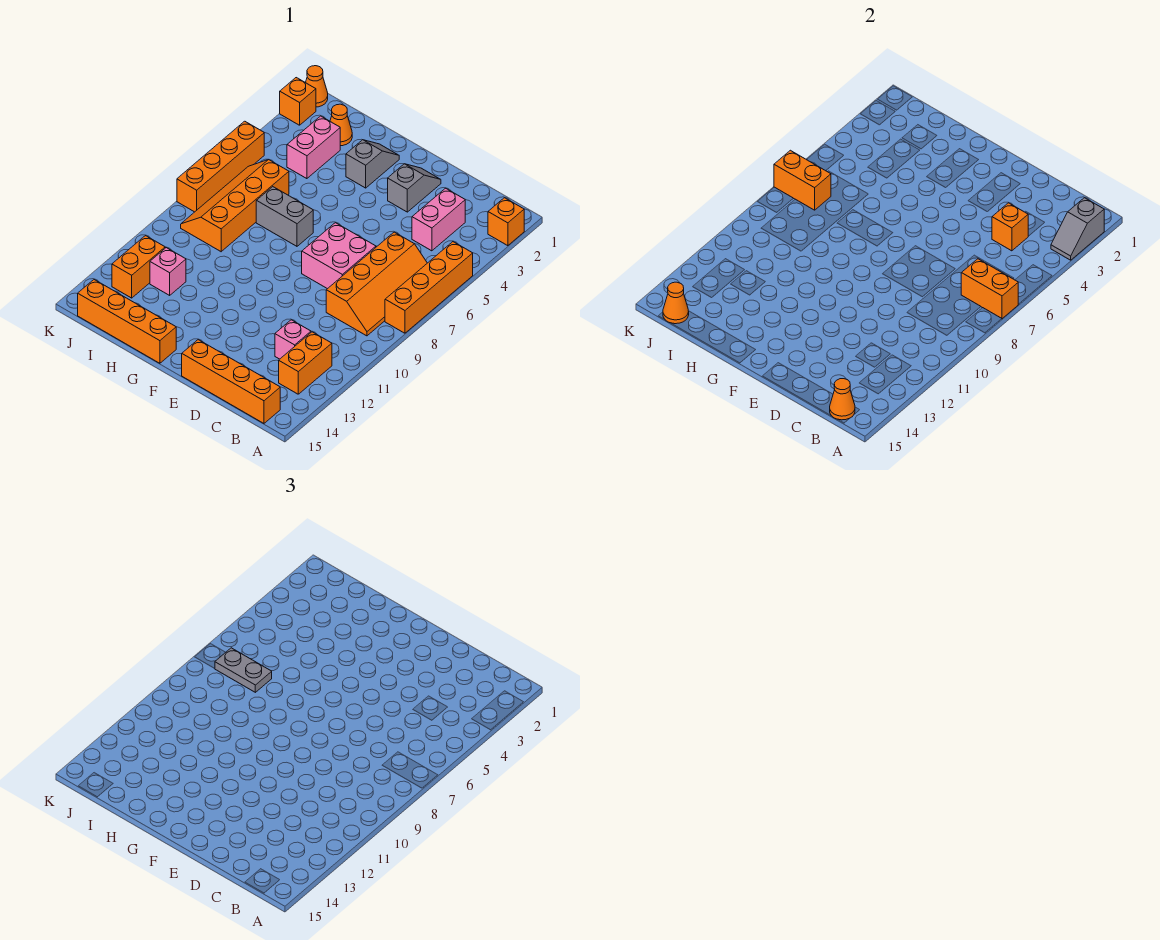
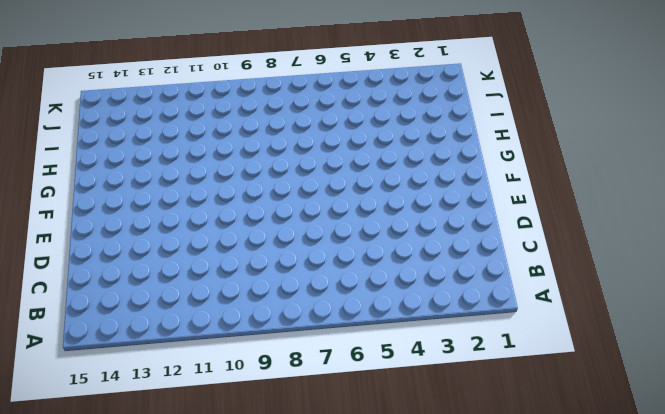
none -> orange brick A2 level 1
none -> orange brick A5:A8 level 1
none -> orange slope B6:C9 level 1 top C

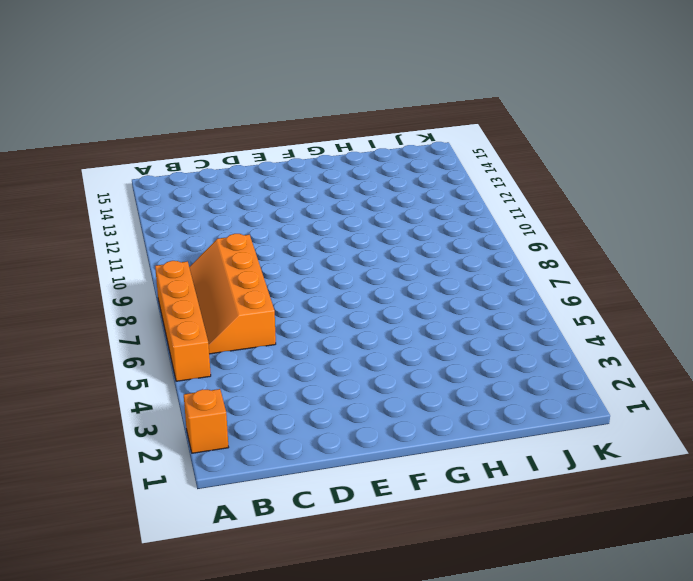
none -> orange brick B12:B13 level 1
none -> orange brick B15:E15 level 1
none -> pink brick C3:C4 level 1

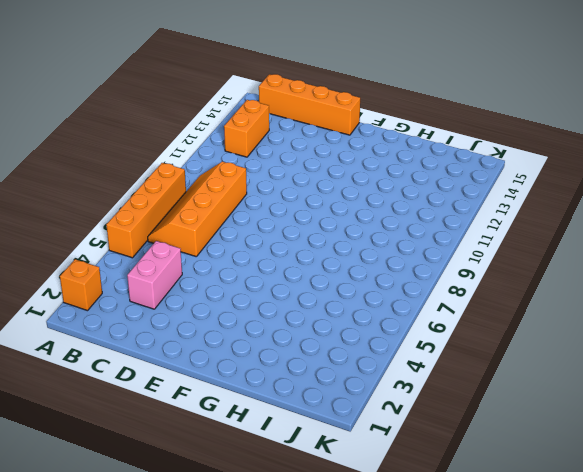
none -> pink brick C12 level 1
none -> pink brick D7:E8 level 1
none -> grey slope E2:E3 level 1 top 3

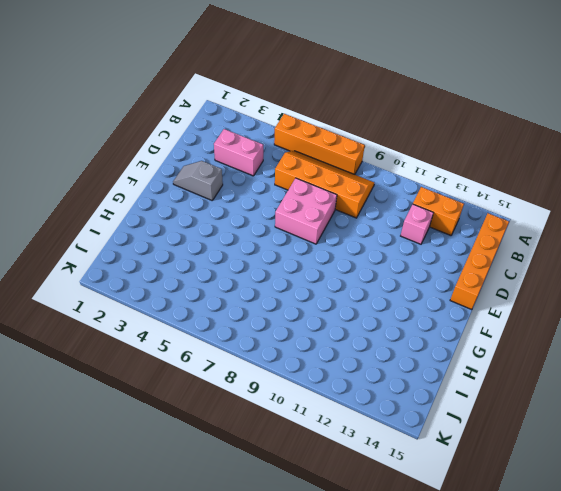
none -> orange brick A2 level 1
none -> grey slope G2:G3 level 1 top 3
none -> grey brick G7:H7 level 1

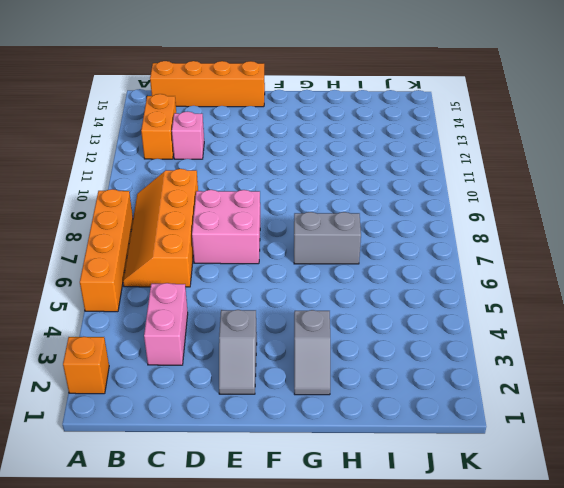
none -> orange brick G15:J15 level 1
none -> orange cone I2 level 1
none -> pink brick I3:I4 level 1

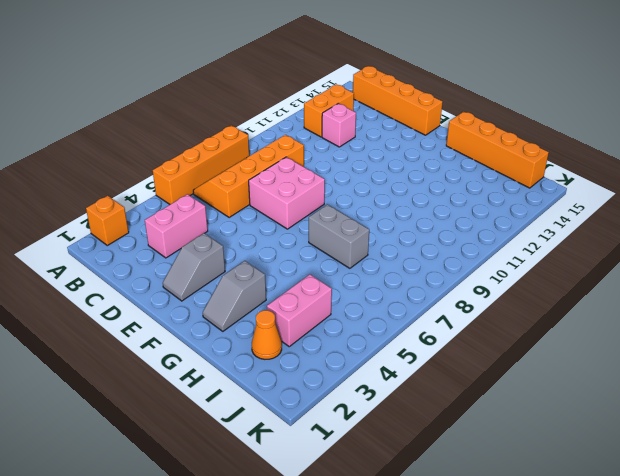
none -> orange slope I6:J9 level 1 top I
none -> pink brick I12 level 1
none -> orange brick J12:J13 level 1

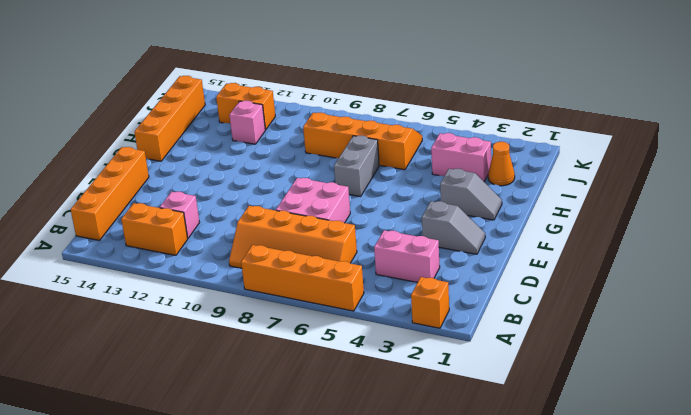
none -> orange cone K1 level 1
none -> orange brick K2 level 1
none -> orange brick K5:K8 level 1

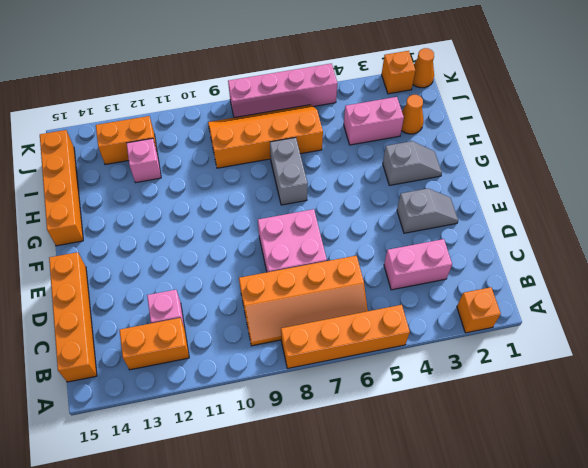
pink brick K5:K8 level 1 -> orange brick K5:K8 level 1
none -> grey slope A2:A3 level 2 top 2
none -> orange brick A7:B7 level 2
none -> orange cone B15 level 2

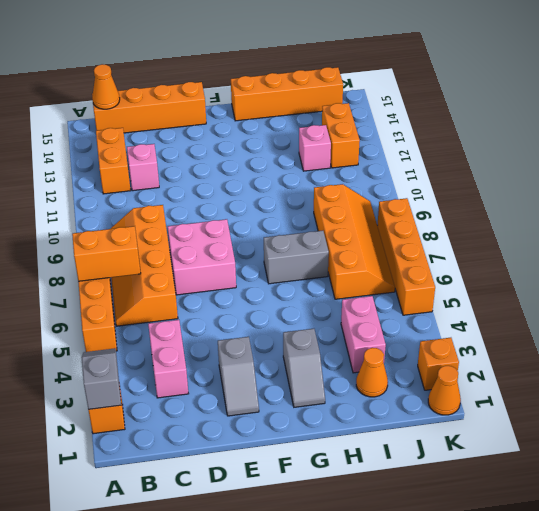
none -> orange brick C4 level 2
none -> orange brick J7:K7 level 2
none -> orange cone J15 level 2

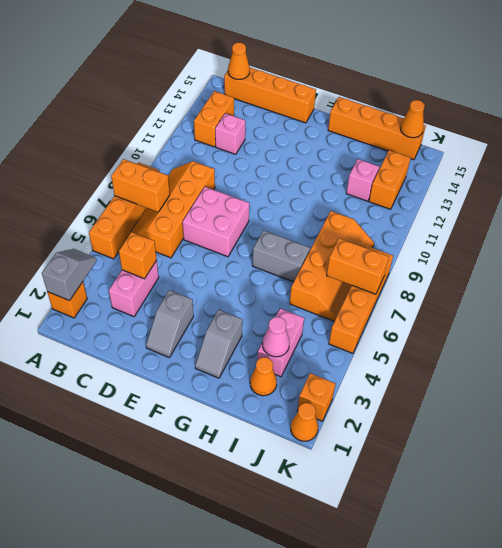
pink cone I3 level 2 -> none
none -> grey plate I7:J7 level 3

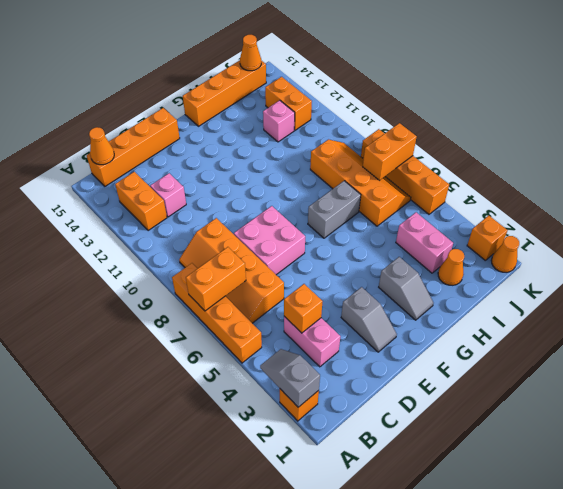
none -> grey plate I7:J7 level 3

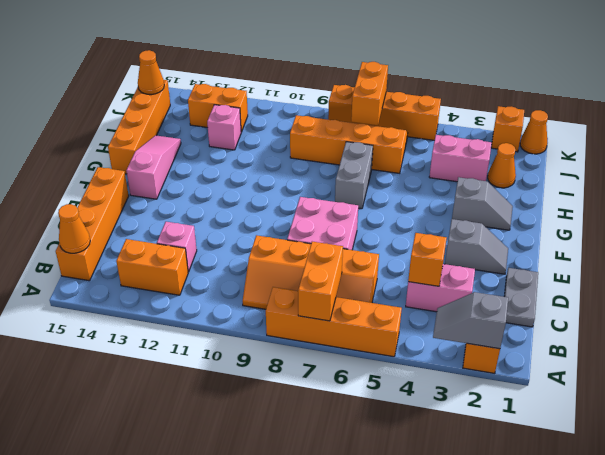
grey plate C1:D1 level 1 -> grey plate I7:J7 level 3
pink slope F14:H14 level 1 top F -> none

